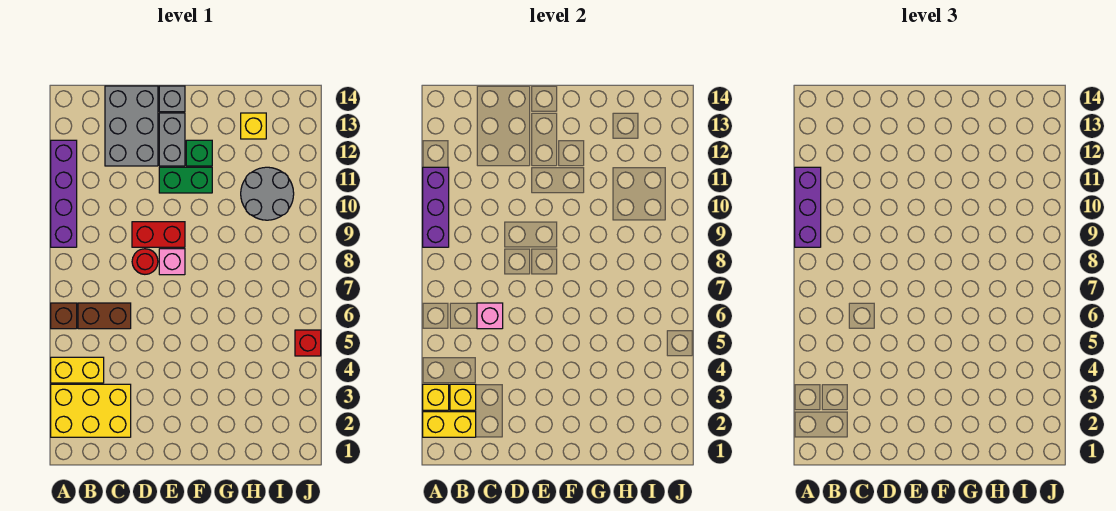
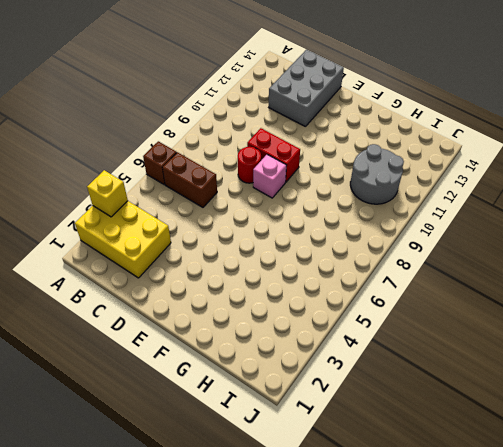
none -> yellow brick A4:B4 level 1
none -> purple brick A9:A12 level 1
none -> green brick E11:F11 level 1

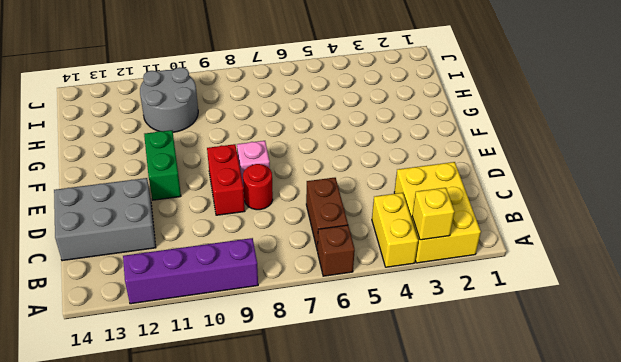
none -> grey brick E12:E13 level 1
none -> grey brick E14 level 1
none -> green brick F12 level 1

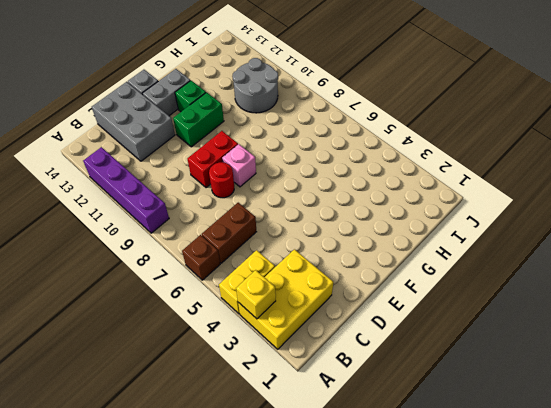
grey brick E13:F13 level 1 -> grey brick E12:E13 level 1
none -> yellow brick H13 level 1
none -> red brick J5 level 1
none -> yellow brick A2:B2 level 2

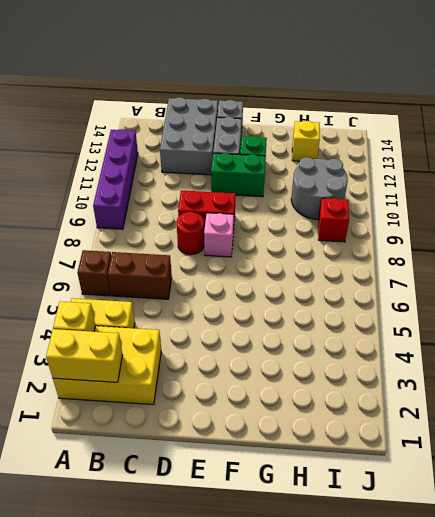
red brick I9 level 1 -> red brick J5 level 1
none -> purple brick A9:A11 level 2
none -> yellow brick B3 level 2
none -> pink brick C6 level 2

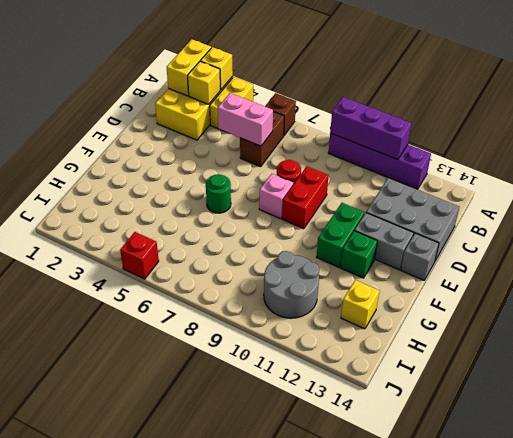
pink brick C5:C6 level 2 -> pink brick C6 level 2
green round brick F6 level 1 -> none
none -> purple brick A9:A11 level 3

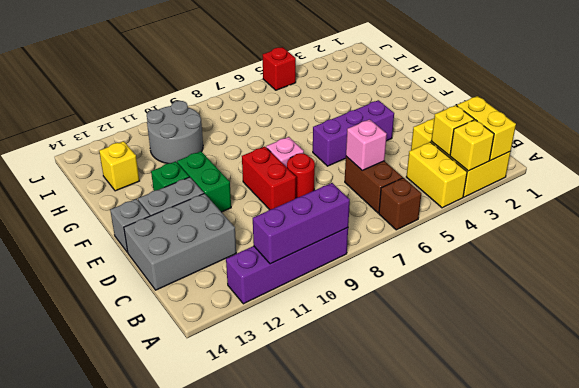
purple brick E4:E6 level 1 -> purple brick A9:A11 level 3

